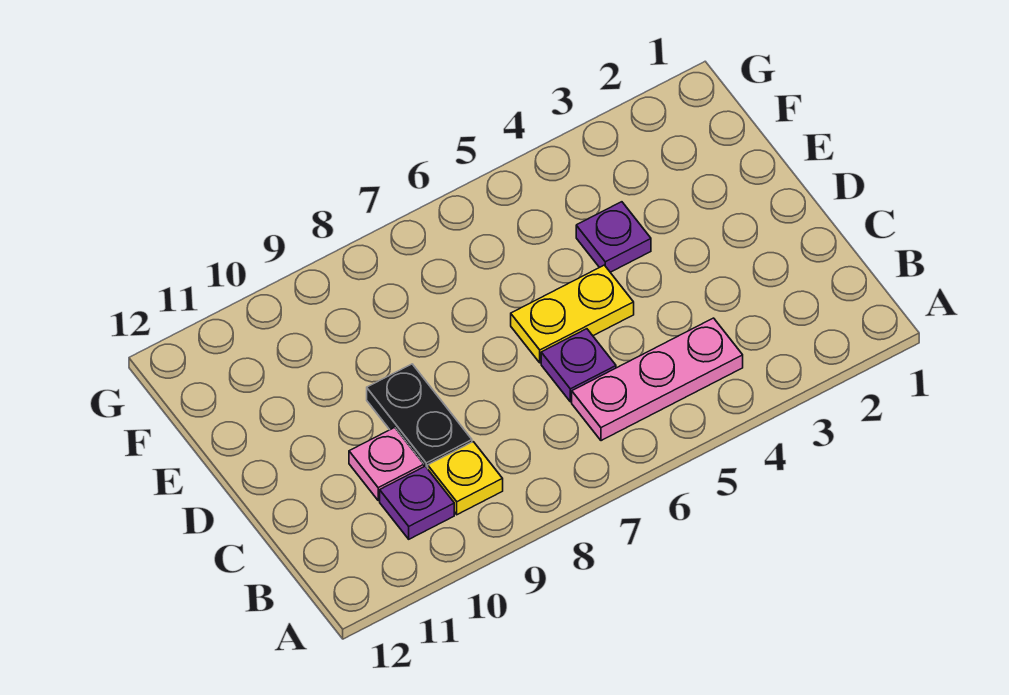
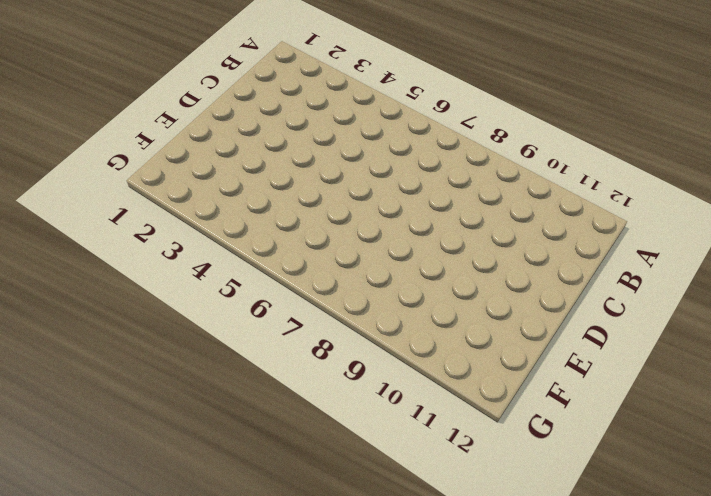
none -> pink plate B4:B6 level 1
none -> yellow plate B9 level 1

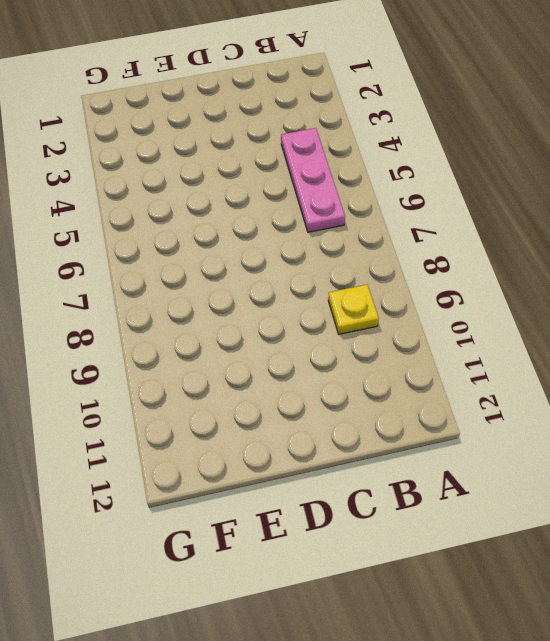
none -> purple plate B10 level 1
none -> purple plate C6 level 1

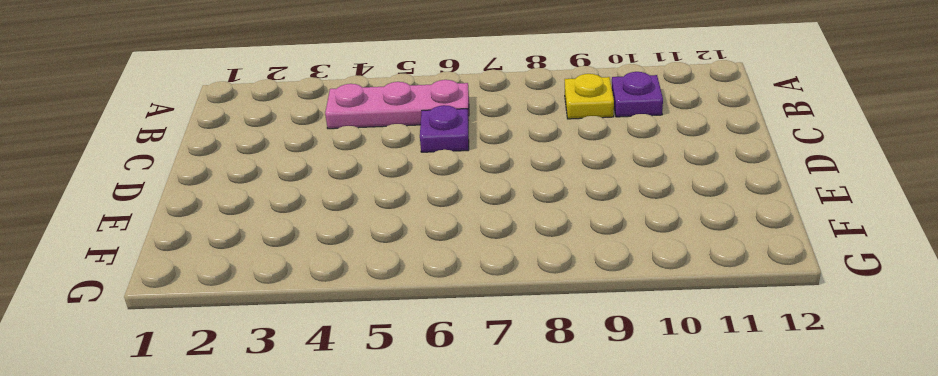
none -> black plate C9:D9 level 1
none -> pink plate C10 level 1

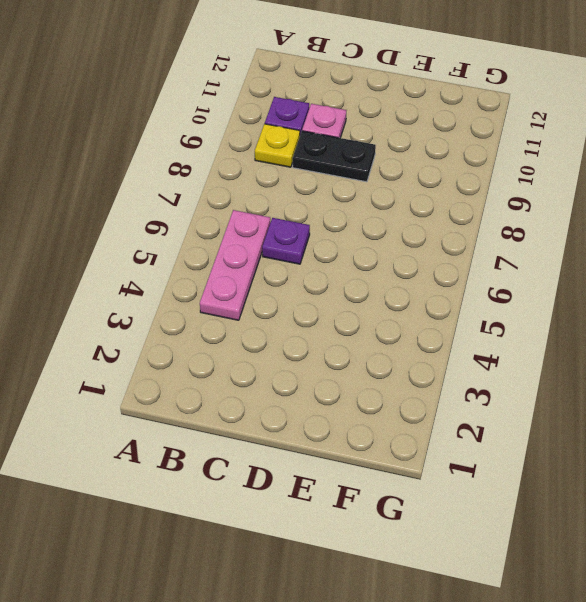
none -> yellow plate D5:D6 level 1
none -> purple plate E4 level 1

